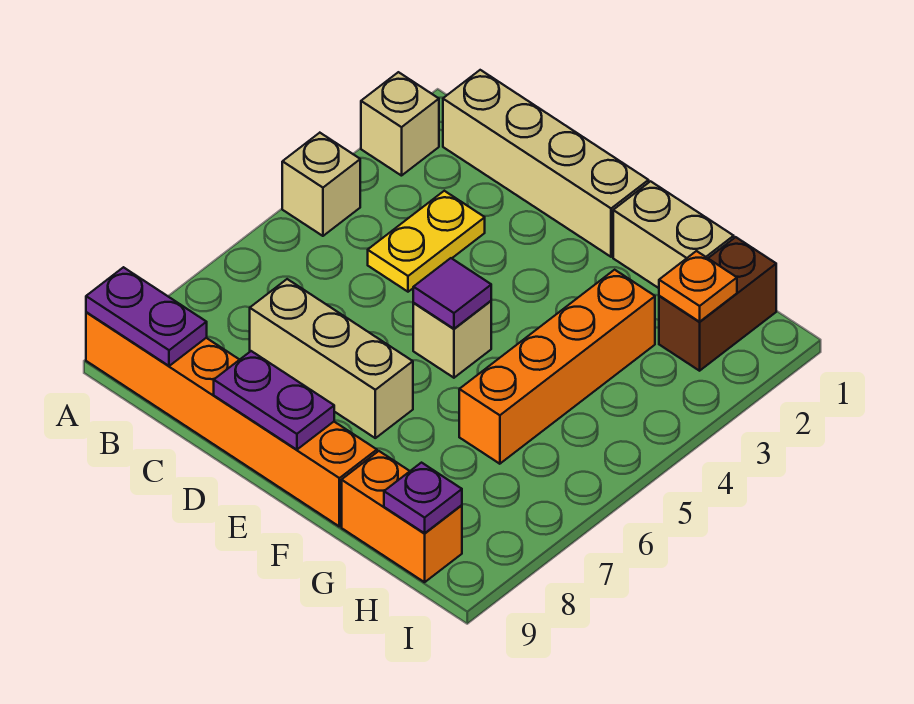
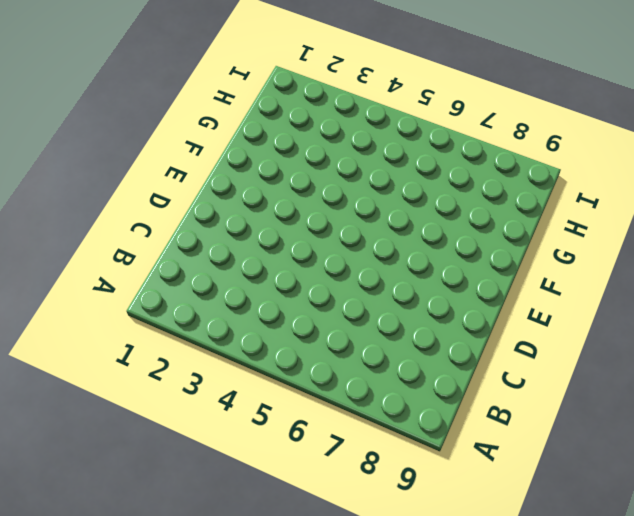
none -> tan brick A2 level 1
none -> tan brick A4 level 1
none -> orange brick A9:F9 level 1

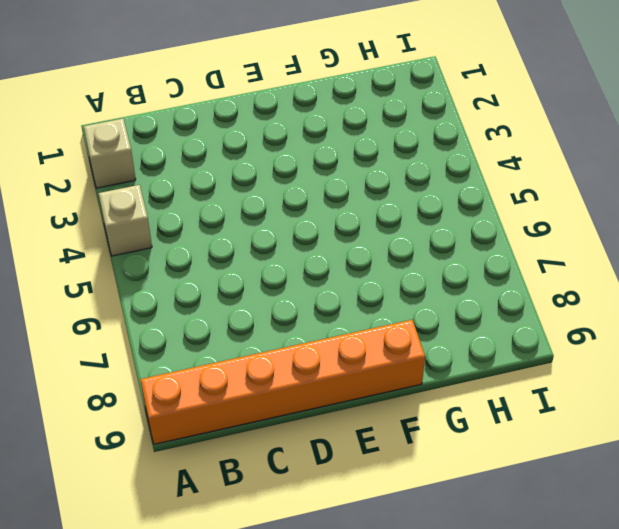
none -> tan brick B1:E1 level 1
none -> yellow plate C3:C4 level 1
none -> tan brick C7:E7 level 1

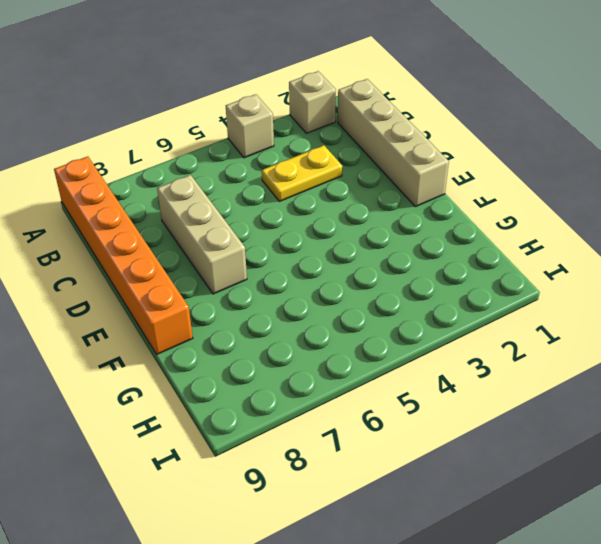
none -> tan brick E5 level 1
none -> tan brick F1:G1 level 1
none -> orange brick G3:G6 level 1

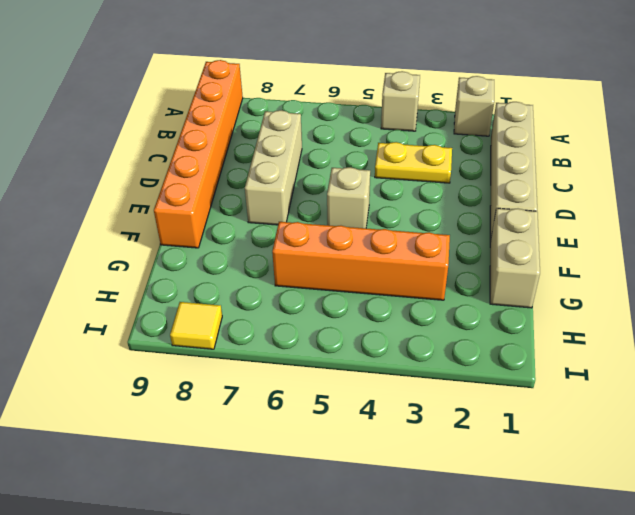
yellow tile I8 level 1 -> none
none -> orange brick G9:H9 level 1
none -> brown brick H1:H2 level 1
none -> purple plate A9:B9 level 2

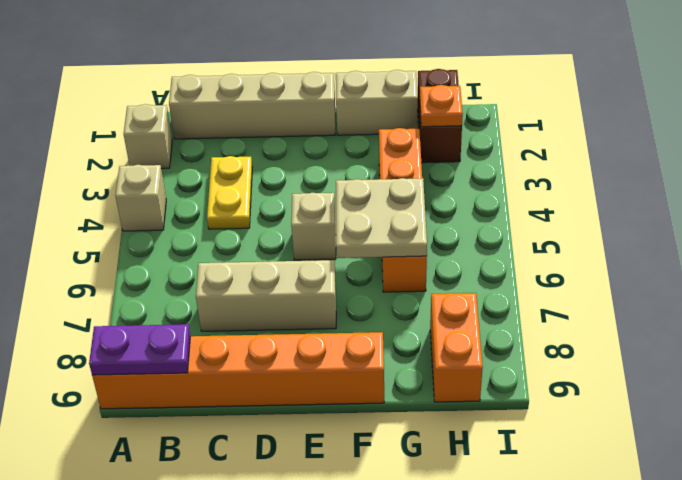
tan plate F5:G6 level 2 -> none
orange brick H8:H9 level 1 -> orange brick G9:H9 level 1
none -> purple plate D9:E9 level 2
none -> purple tile E5 level 2
none -> purple plate H9 level 2

